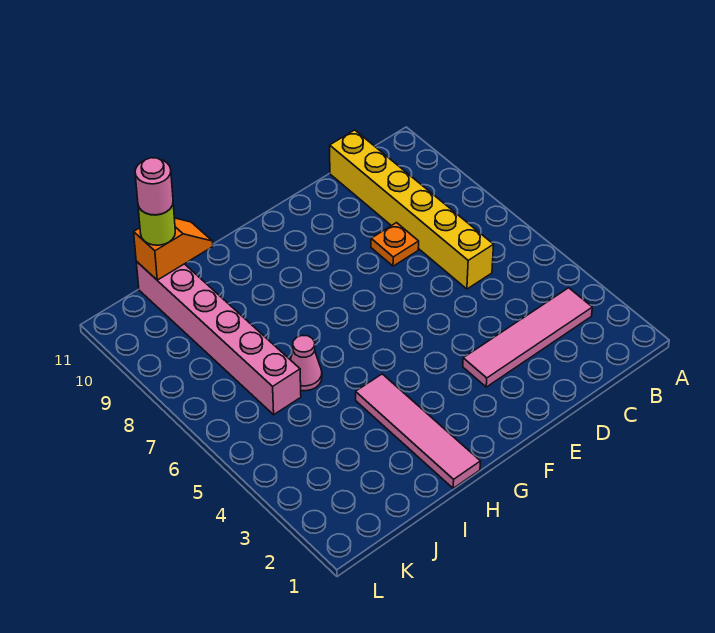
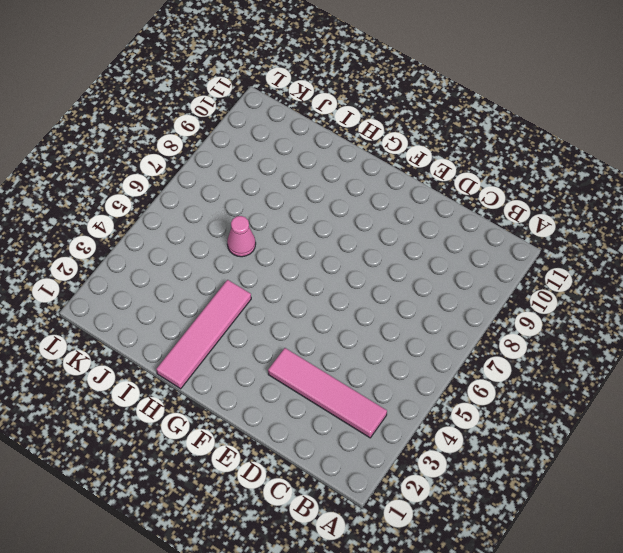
none -> yellow brick C6:C11 level 1
none -> orange plate D8 level 1

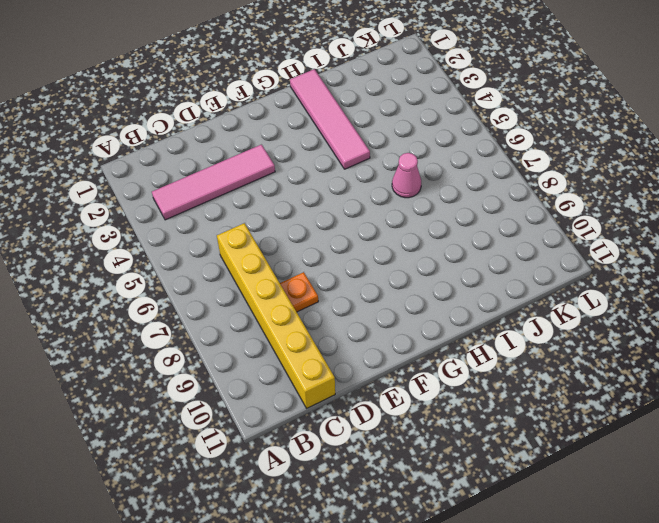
none -> pink brick J6:J11 level 1
none -> orange slope I11:J11 level 2 top J

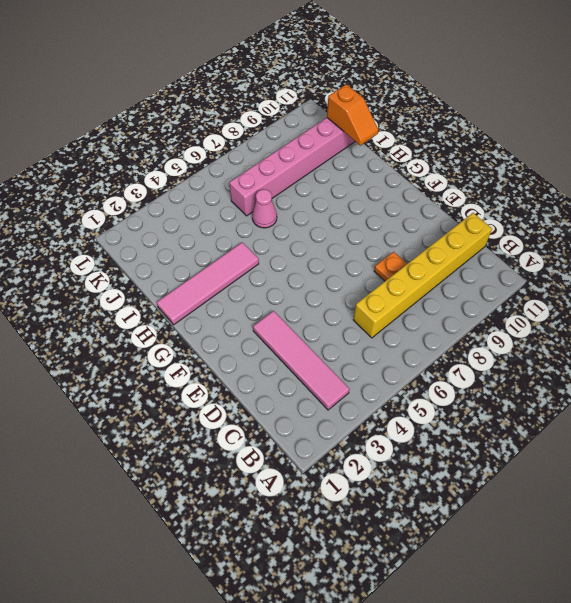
none -> lime round brick J11 level 3
none -> pink round brick J11 level 4

